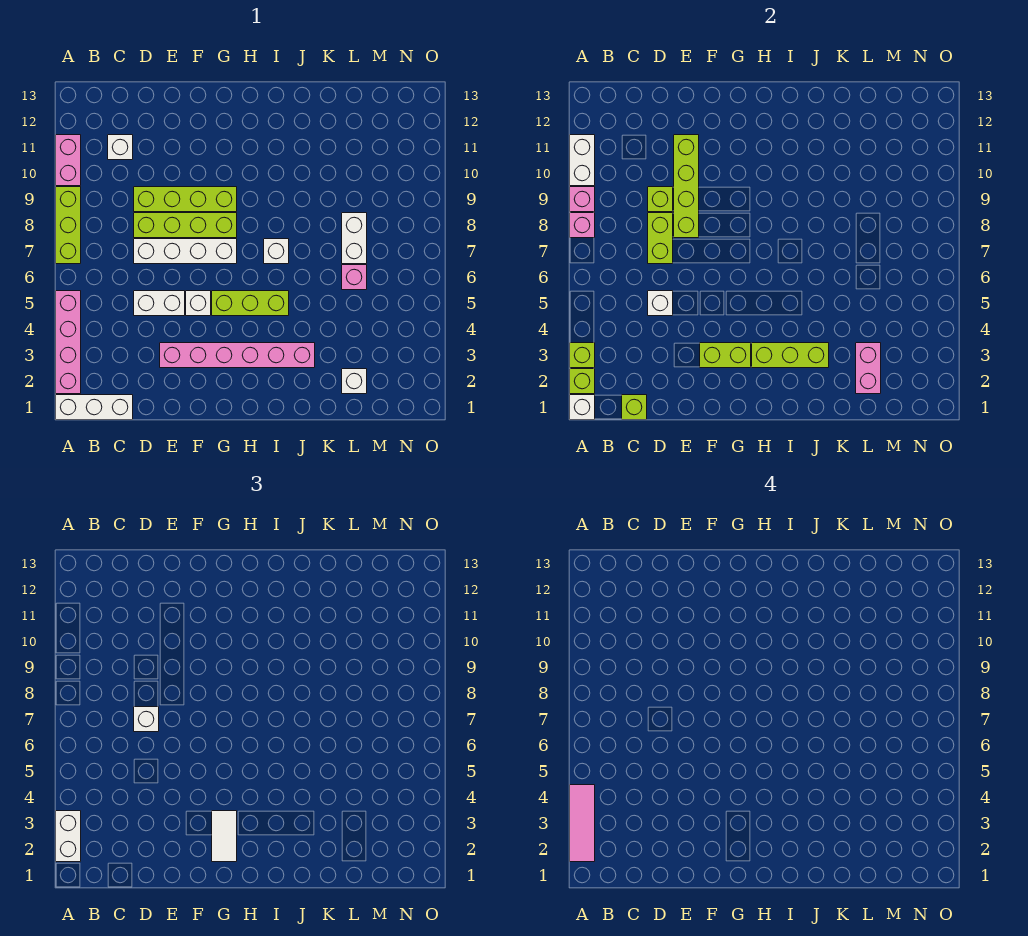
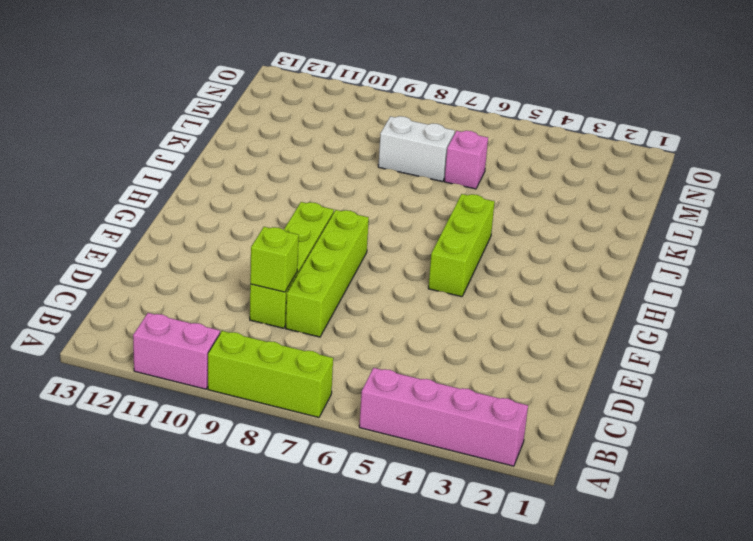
none -> white brick A1:C1 level 1
none -> white brick C11 level 1
none -> white brick D5:E5 level 1
none -> white brick D7:G7 level 1

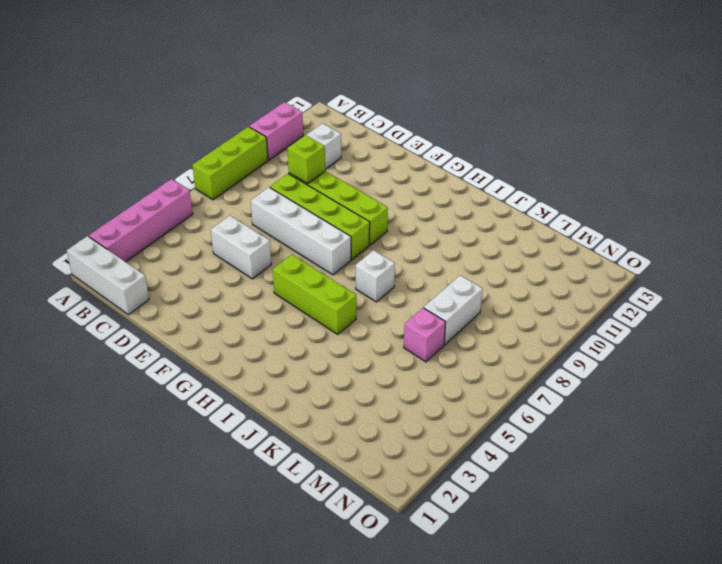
none -> pink brick E3:J3 level 1
none -> white brick F5 level 1
none -> white brick L2 level 1
none -> white brick A1 level 2

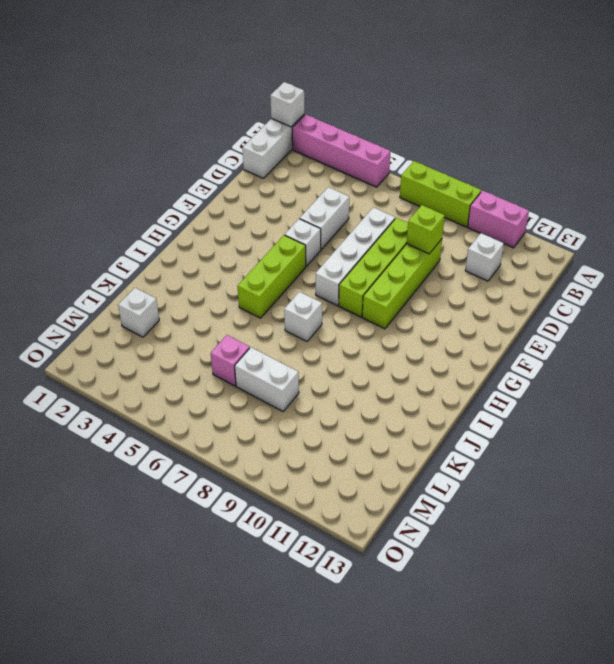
none -> pink brick E3:J3 level 1
none -> lime brick A2 level 2
none -> lime brick A3 level 2
none -> pink brick A8 level 2

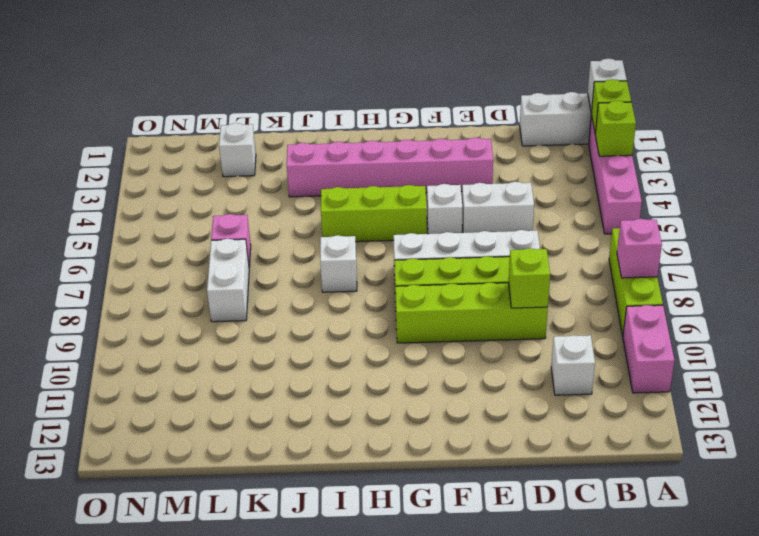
none -> pink brick A9 level 2
none -> white brick A10:A11 level 2
none -> lime brick C1 level 2
none -> white brick D5 level 2

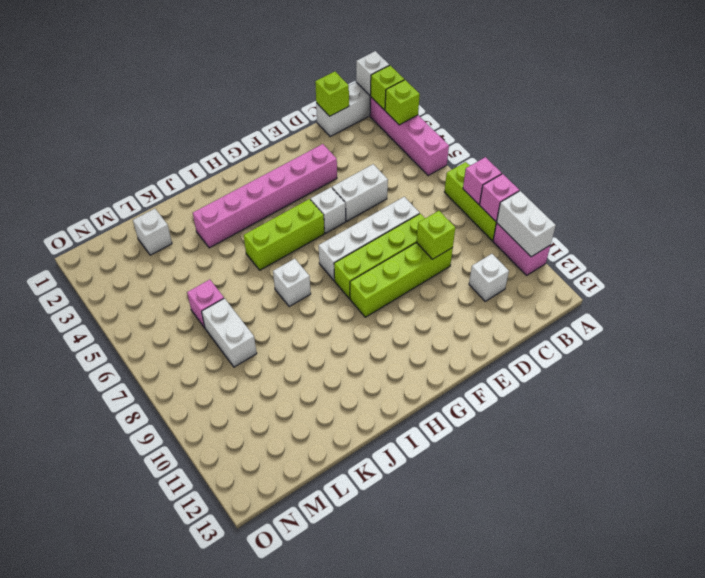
none -> white brick D5 level 2
none -> lime brick D7:D8 level 2
none -> lime brick E8:E11 level 2
none -> lime brick F3:G3 level 2

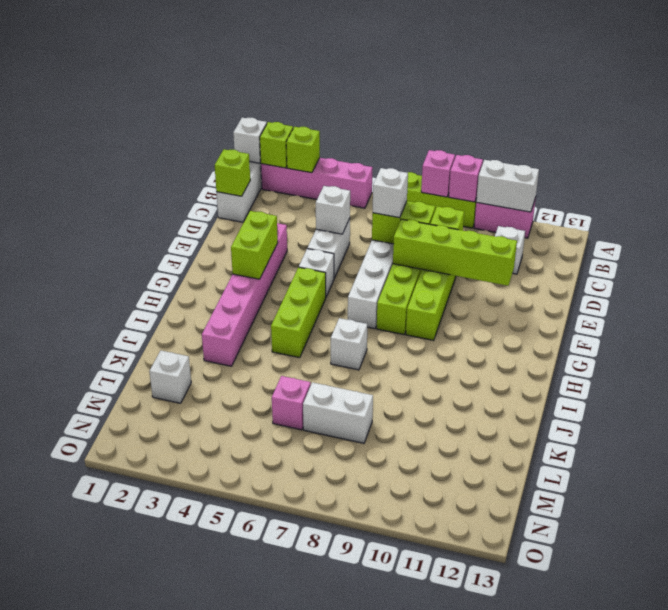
none -> lime brick H3:J3 level 2
none -> pink brick L2:L3 level 2
none -> white brick A2:A3 level 3
none -> white tile G2:G3 level 3

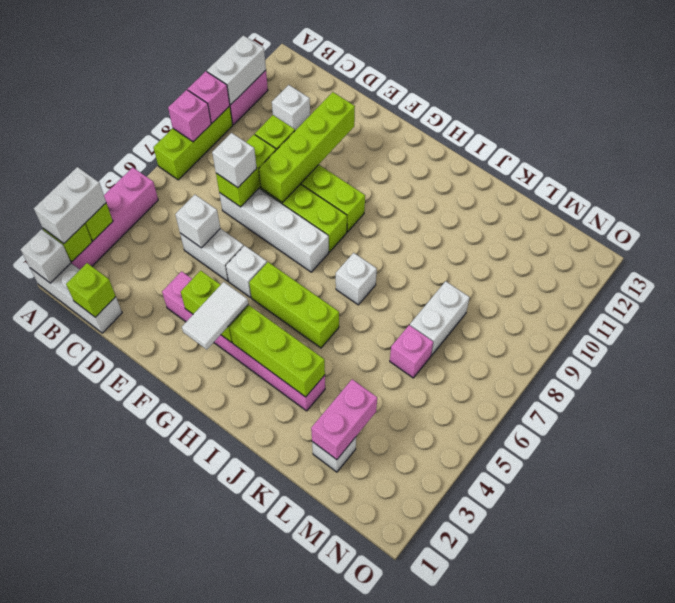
none -> pink tile A2:A4 level 4

